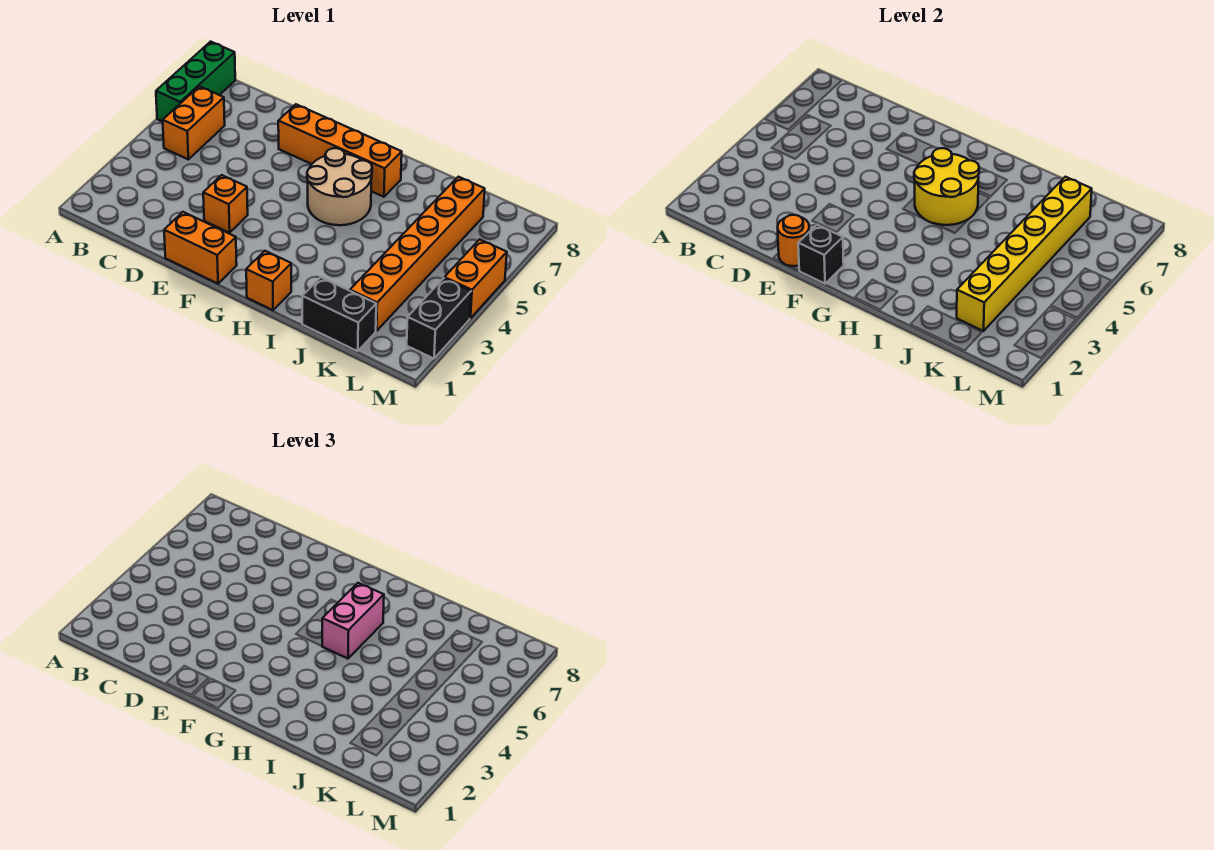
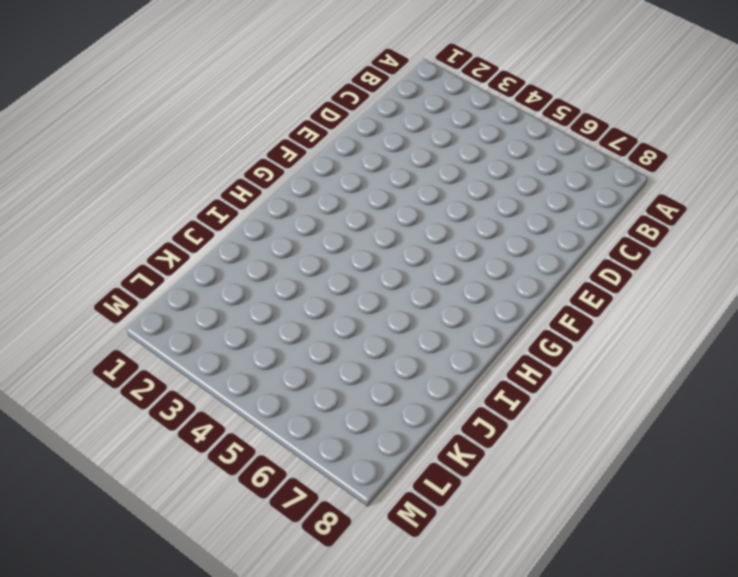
none -> green brick A6:A8 level 1
none -> orange brick B5:B6 level 1
none -> orange brick E1:F1 level 1

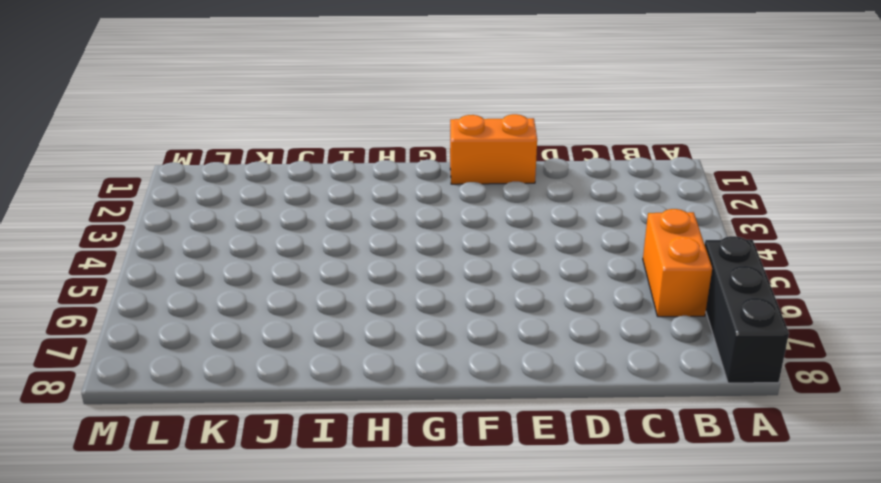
black brick A6:A8 level 1 -> green brick A6:A8 level 1
none -> orange brick E3 level 1
none -> orange brick E7:H7 level 1
none -> tan round brick G5:H6 level 1

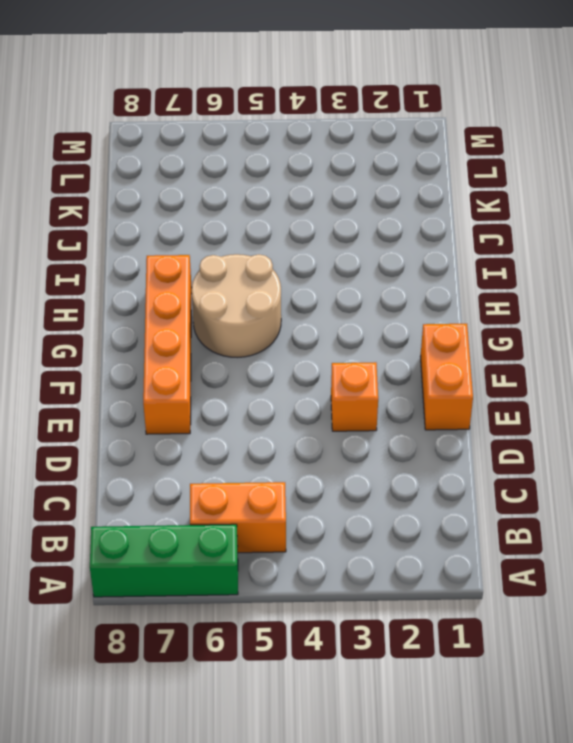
none -> orange brick H1 level 1
none -> black brick J1:K1 level 1
none -> orange brick K2:K7 level 1

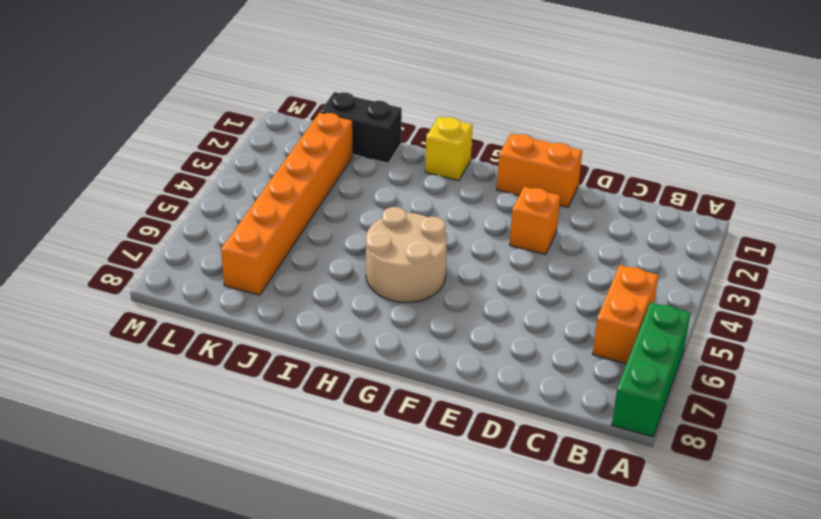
yellow brick H1 level 1 -> orange brick H1 level 1
none -> orange brick E7:H7 level 1
none -> black brick M2:M3 level 1
none -> orange brick M4:M5 level 1

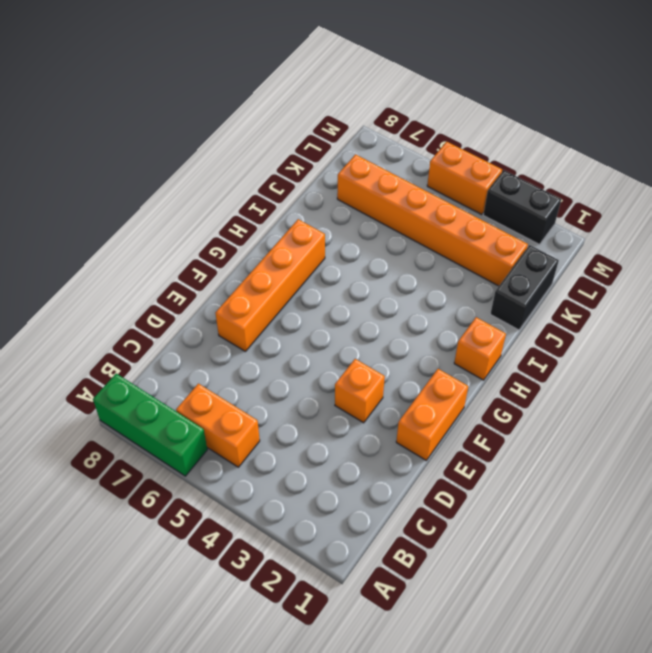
none -> tan round brick G5:H6 level 1
none -> orange round brick E1 level 2
none -> black brick F1 level 2

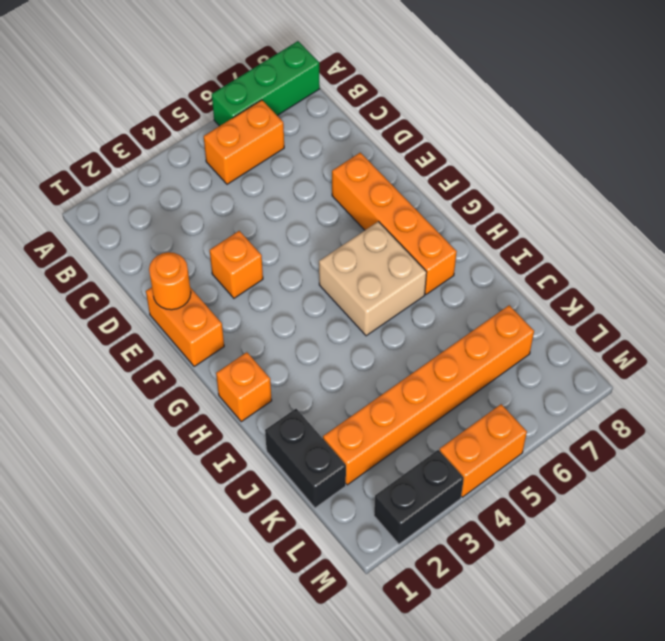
tan brick G5:H6 level 1 -> tan round brick G5:H6 level 1
none -> black brick F1 level 2
none -> yellow round brick G5:H6 level 2
none -> yellow brick K2:K7 level 2

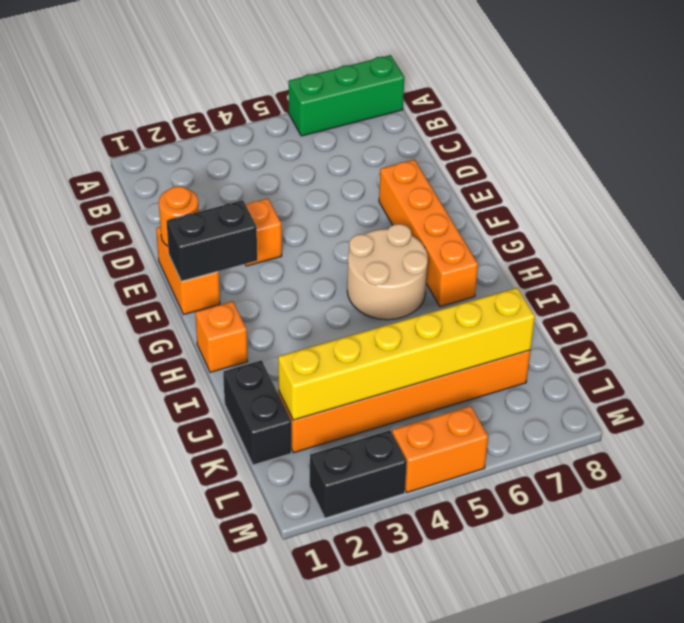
black brick F1:F2 level 2 -> black brick F1 level 2
none -> orange brick B5:B6 level 1
none -> yellow round brick G5:H6 level 2
none -> pink brick H5:H6 level 3

